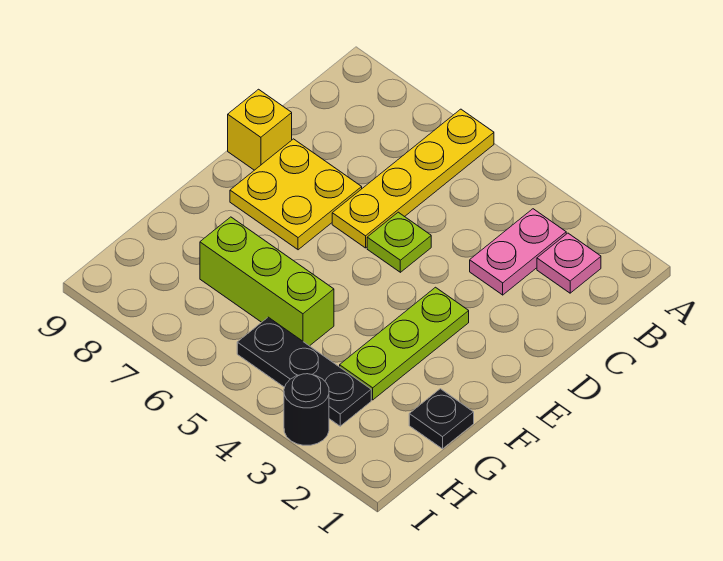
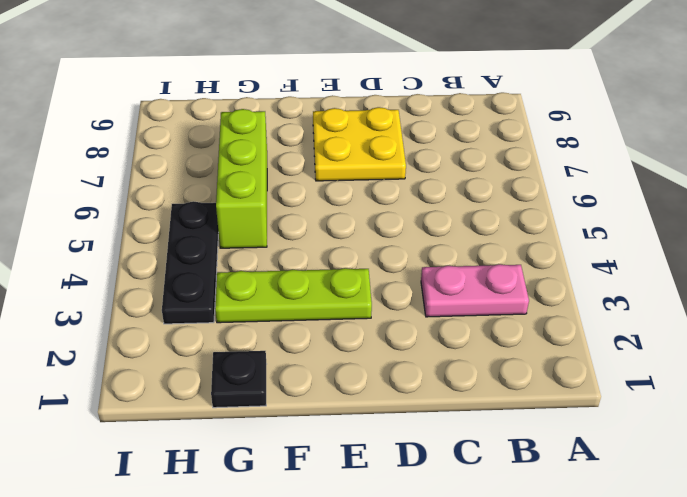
none -> yellow plate A6:D6 level 1
none -> pink plate B2 level 1

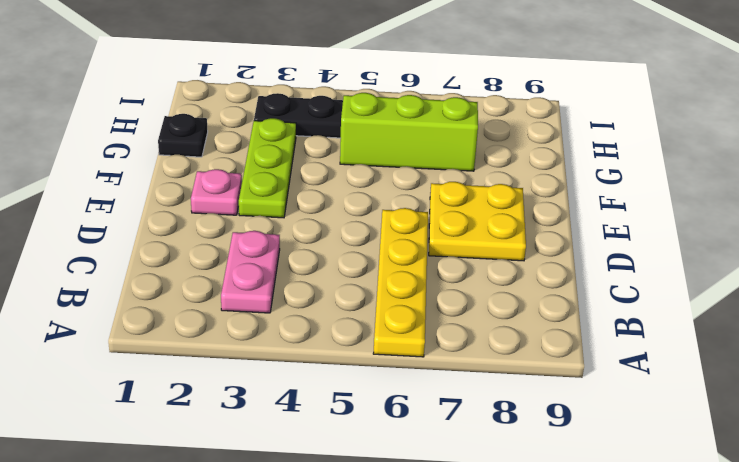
pink plate E2 level 1 -> pink plate B2 level 1
none -> lime plate D5 level 1
none -> yellow brick D9 level 1

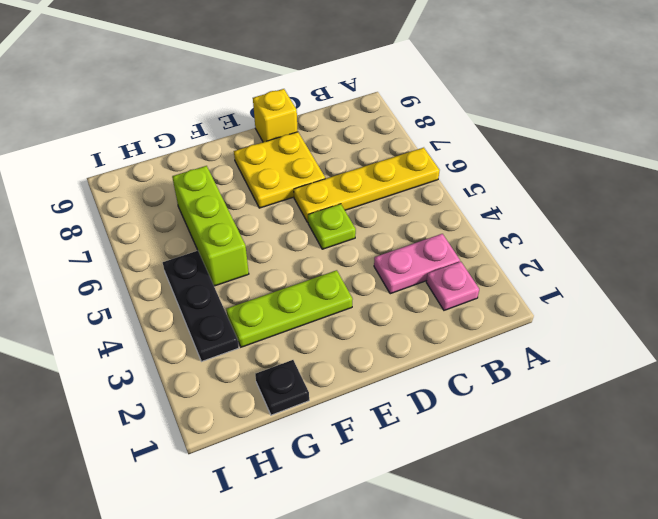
none -> black round brick I3 level 1

